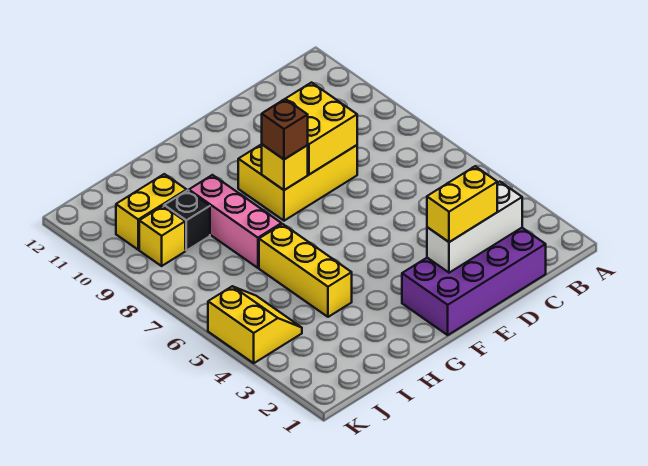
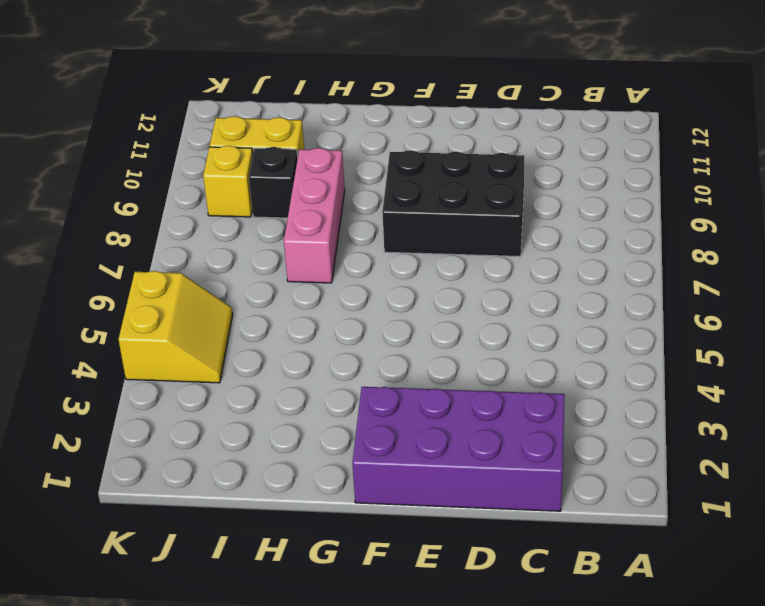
black brick D8:F9 level 1 -> yellow brick D8:F9 level 1
none -> yellow brick H4:H6 level 1
none -> white brick C2:E2 level 2
none -> yellow brick D8:E9 level 2

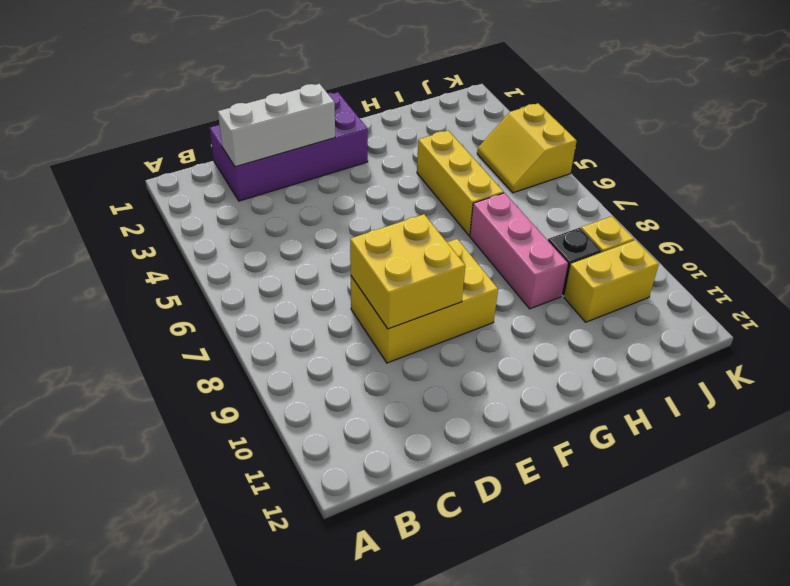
none -> yellow brick F8 level 2
none -> yellow brick D2:E2 level 3
none -> brown brick F8 level 3

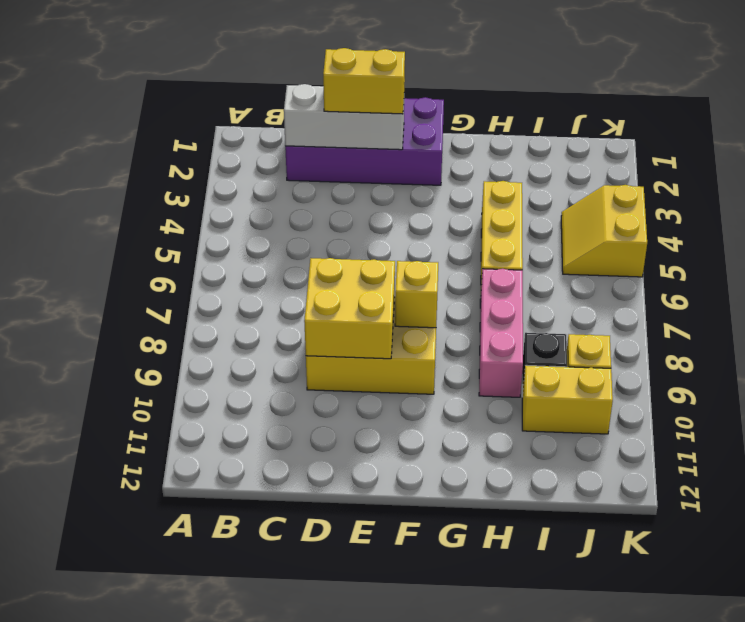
none -> brown brick F8 level 3

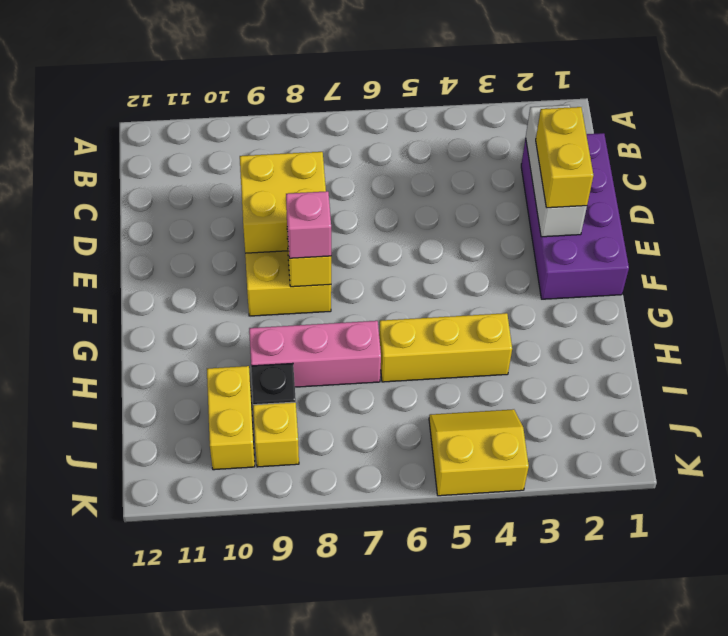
pink brick F8 level 3 -> brown brick F8 level 3

